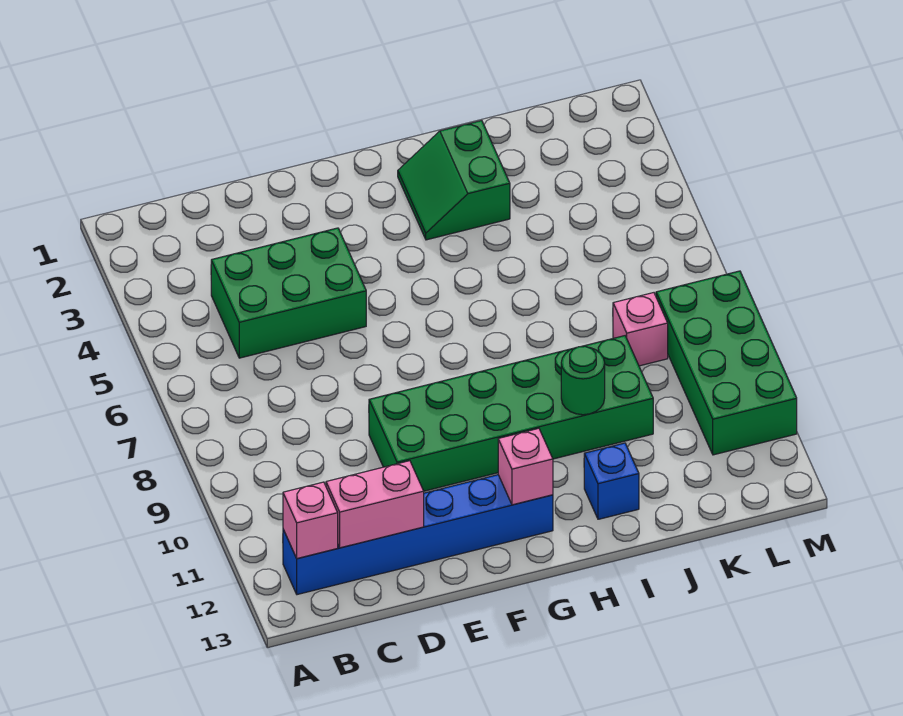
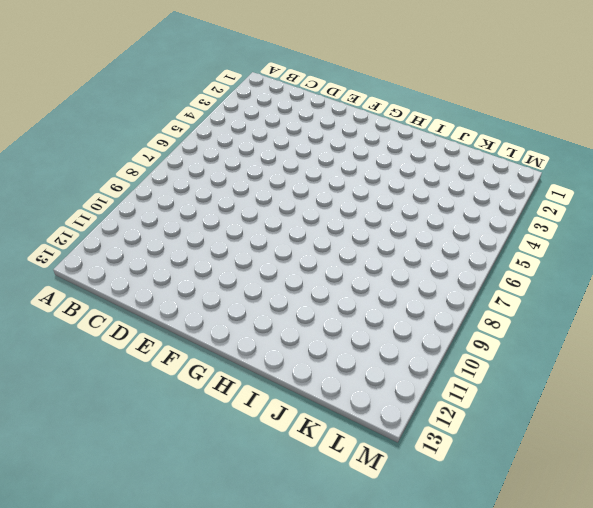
none -> blue brick B12:G12 level 1
none -> green brick C4:E5 level 1

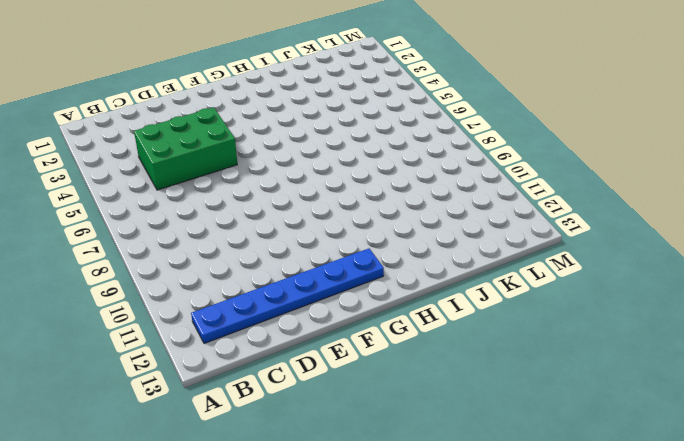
blue plate B12:G12 level 1 -> blue brick B12:G12 level 1
none -> green brick E9:J10 level 1
none -> green slope H2:I3 level 1 top I

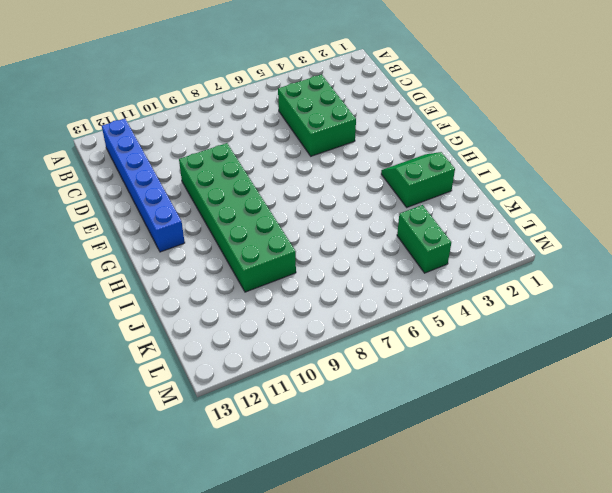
green brick K4:L4 level 1 -> none
none -> blue brick I12 level 1
none -> pink brick K8 level 1

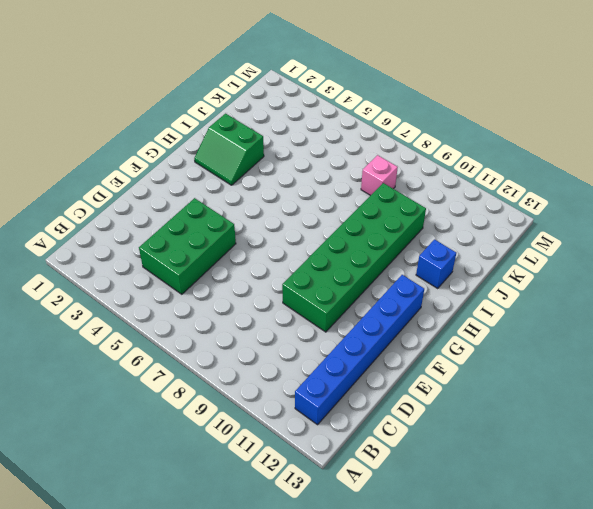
none -> green brick L8:M11 level 1
none -> pink brick B12 level 2

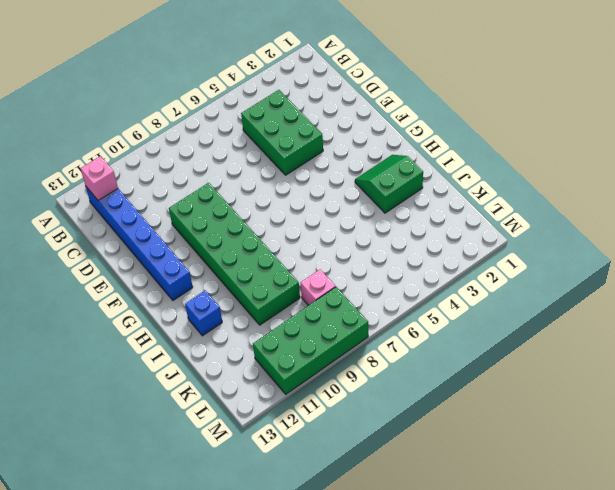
none -> pink brick C12:D12 level 2
none -> pink brick G12 level 2

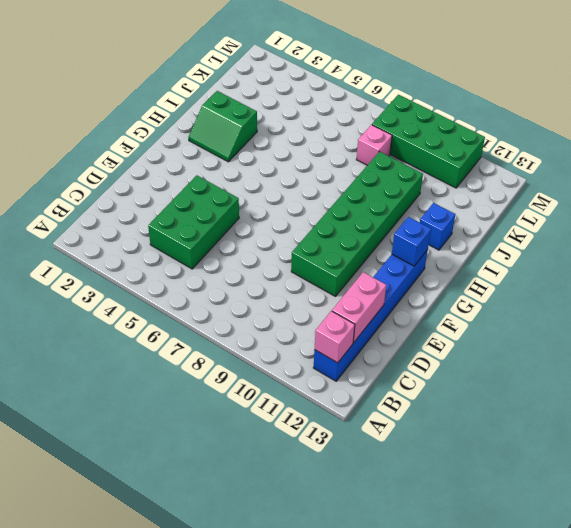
blue brick G12 level 2 -> pink brick G12 level 2
none -> green round brick I10 level 2

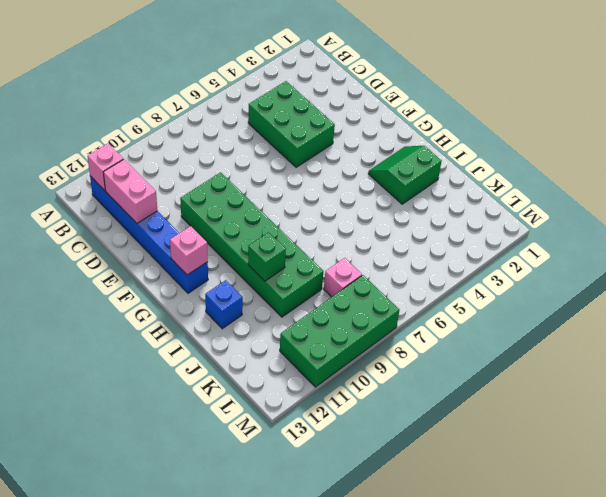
green brick I10 level 2 -> green round brick I10 level 2

